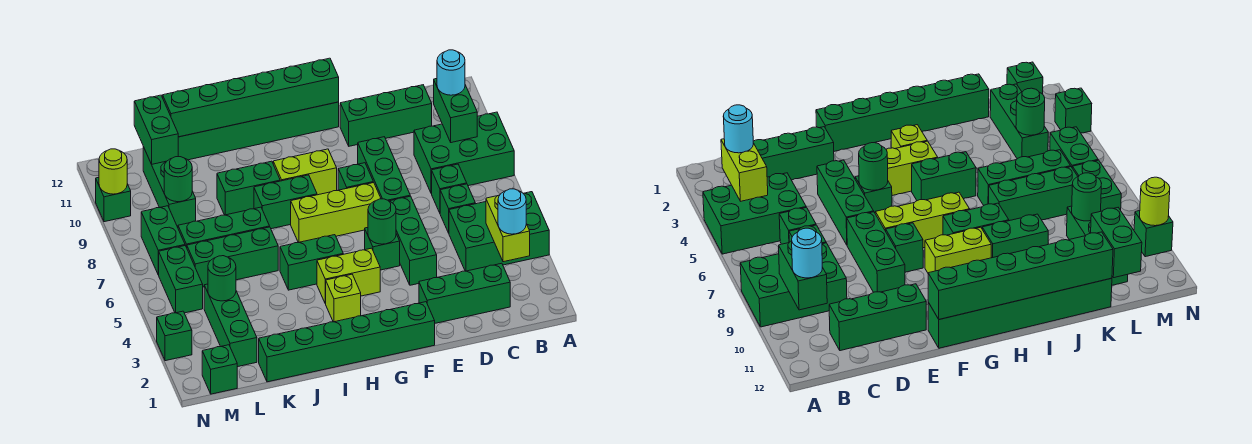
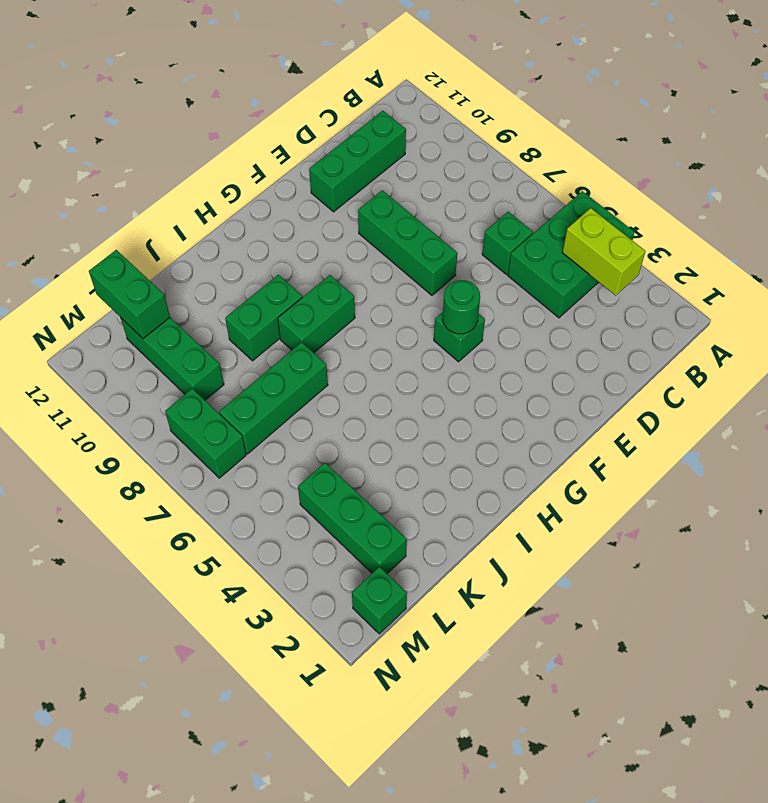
none -> green brick A8:C9 level 1
none -> green brick C2:E2 level 1
none -> green brick C7 level 1
none -> green brick E4:E6 level 1

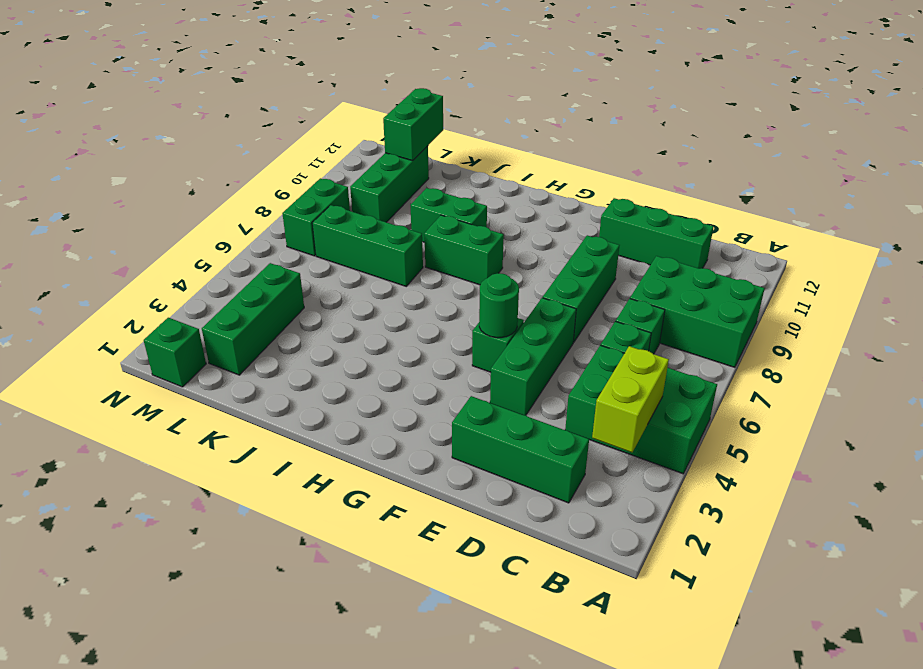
none -> green brick F1:K1 level 1
none -> lime brick F7:H7 level 1
none -> green brick F8 level 1
none -> green brick F12:K12 level 1

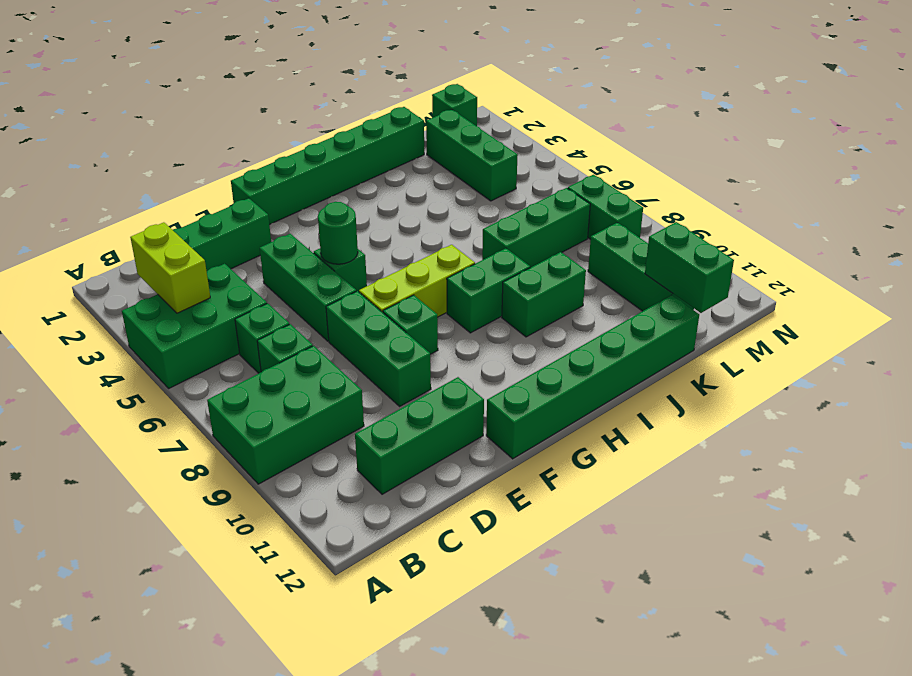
none -> lime brick G4:H4 level 1
none -> lime brick G9:H9 level 1
none -> lime brick H3 level 1
none -> green brick H5:I5 level 1

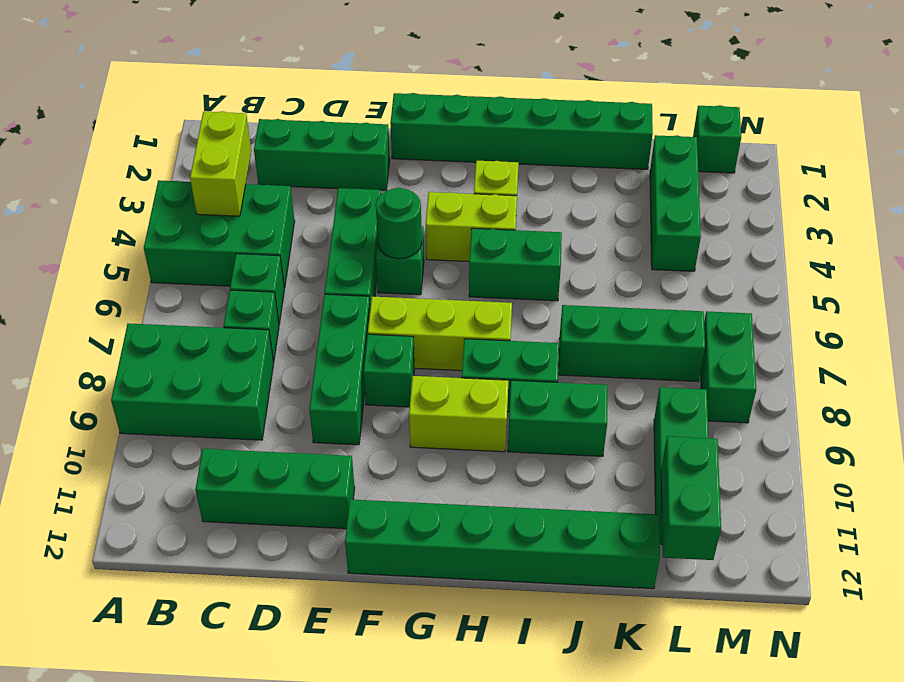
none -> green brick J6:L6 level 1
none -> green brick M5:M6 level 1
none -> green brick N3 level 1
none -> green brick N10 level 1

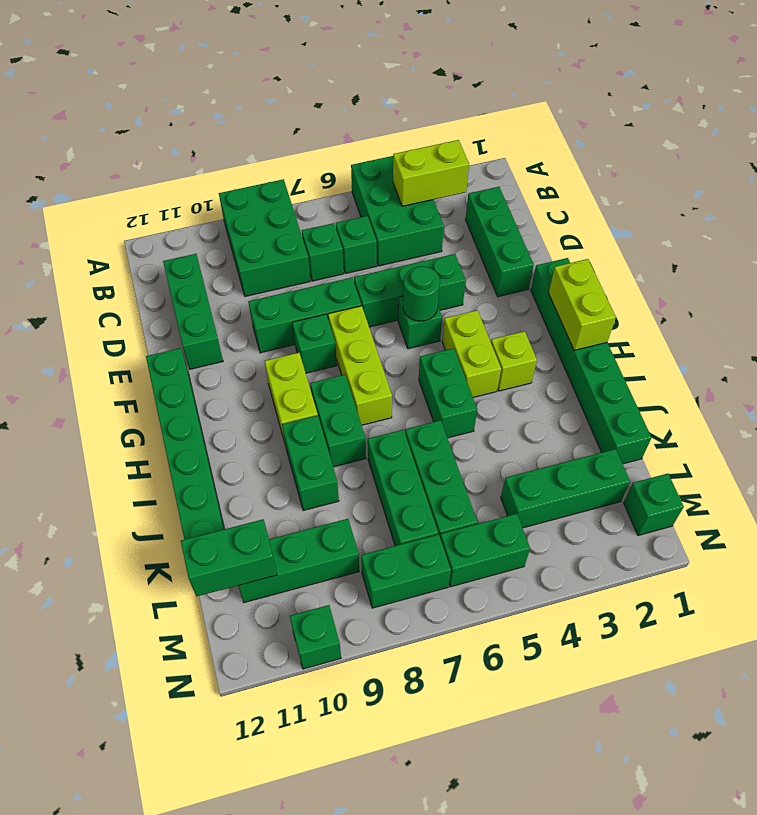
lime brick G1:H1 level 2 -> none
none -> green brick N3 level 1
none -> green brick B9:B10 level 2
none -> green brick F12:K12 level 2
none -> green round brick L4 level 2

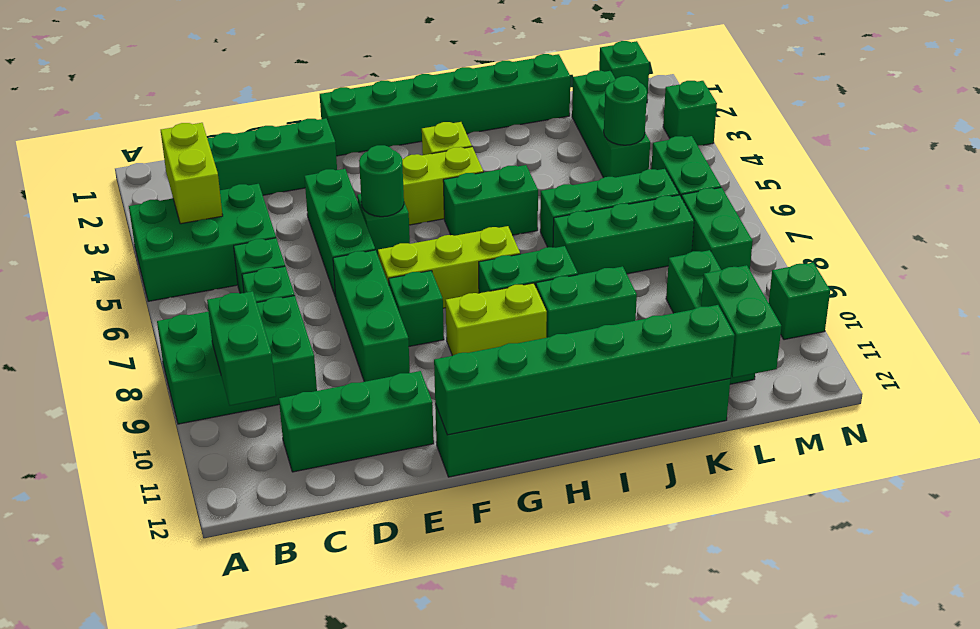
none -> green round brick L9 level 2
none -> lime round brick N10 level 2
none -> cyan round brick B3 level 3
none -> cyan round brick B10 level 3

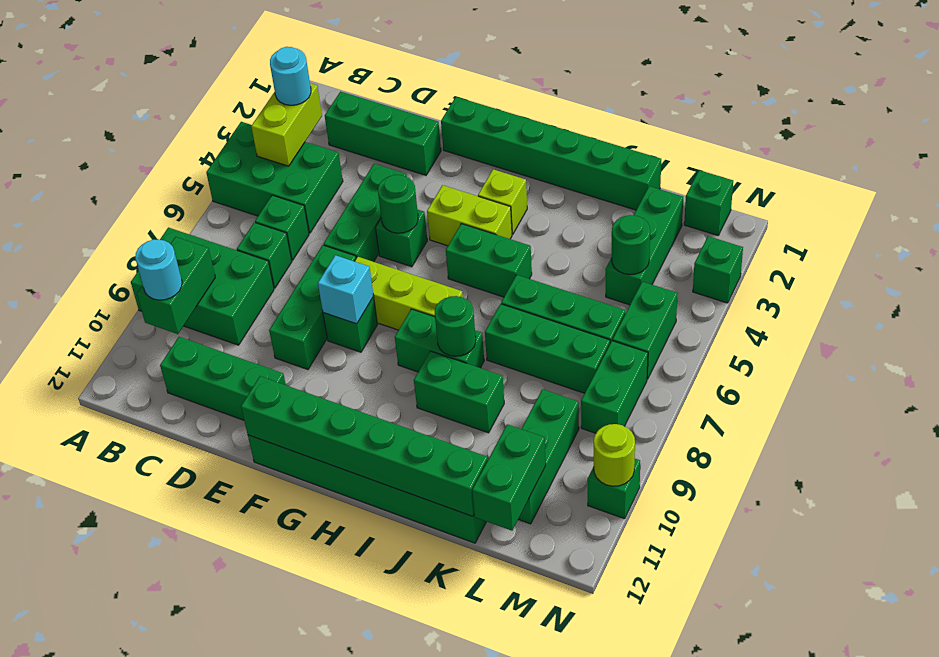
cyan brick F8 level 2 -> none
green round brick I8 level 2 -> green round brick L9 level 2
none -> lime brick G9:H9 level 1

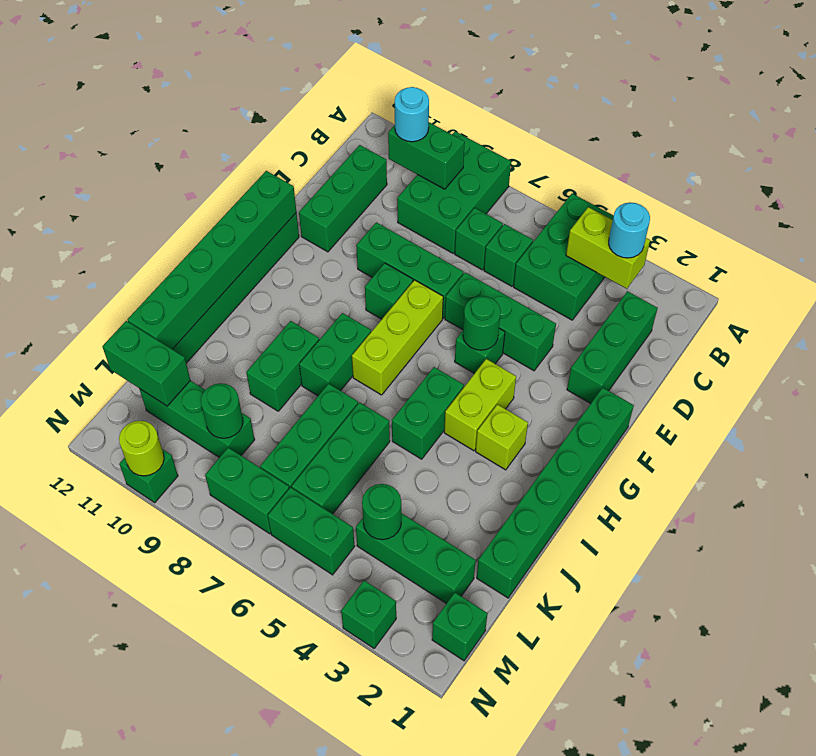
none -> lime brick G9:H9 level 1

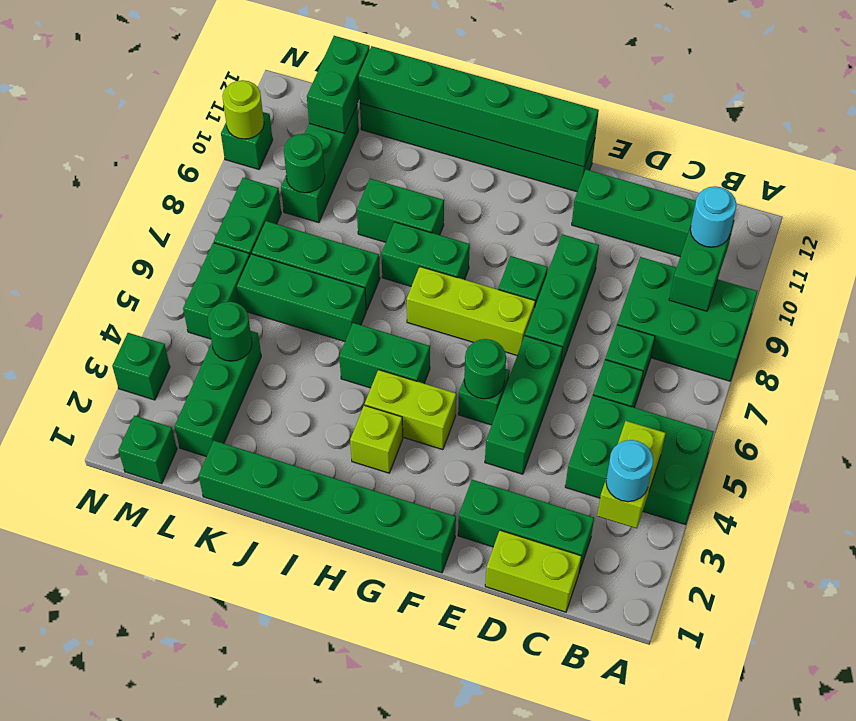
lime brick C1:D1 level 1 -> lime brick G9:H9 level 1

